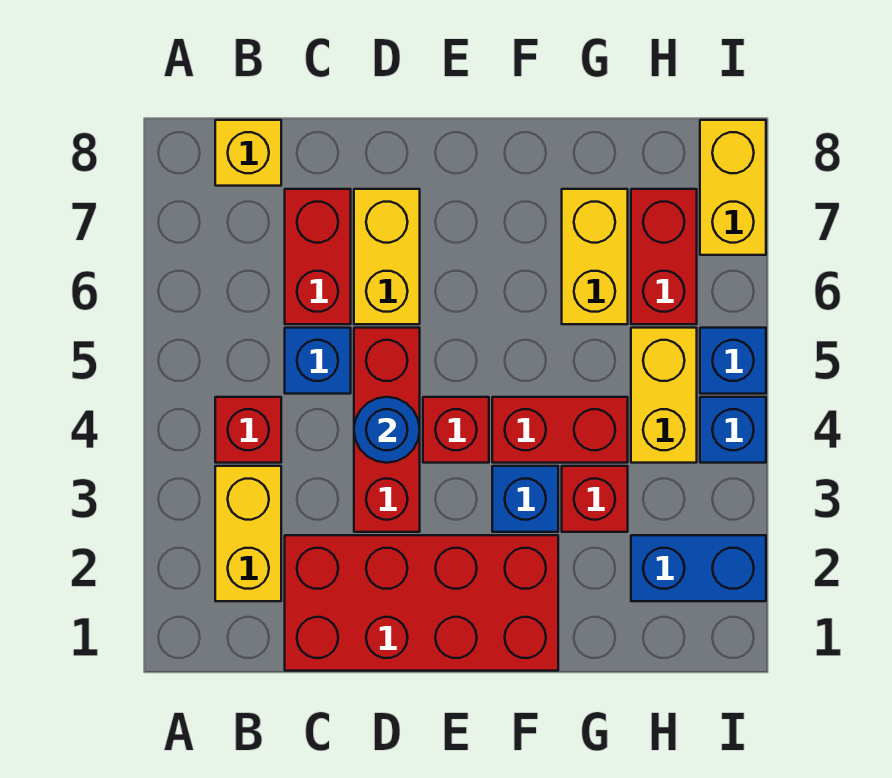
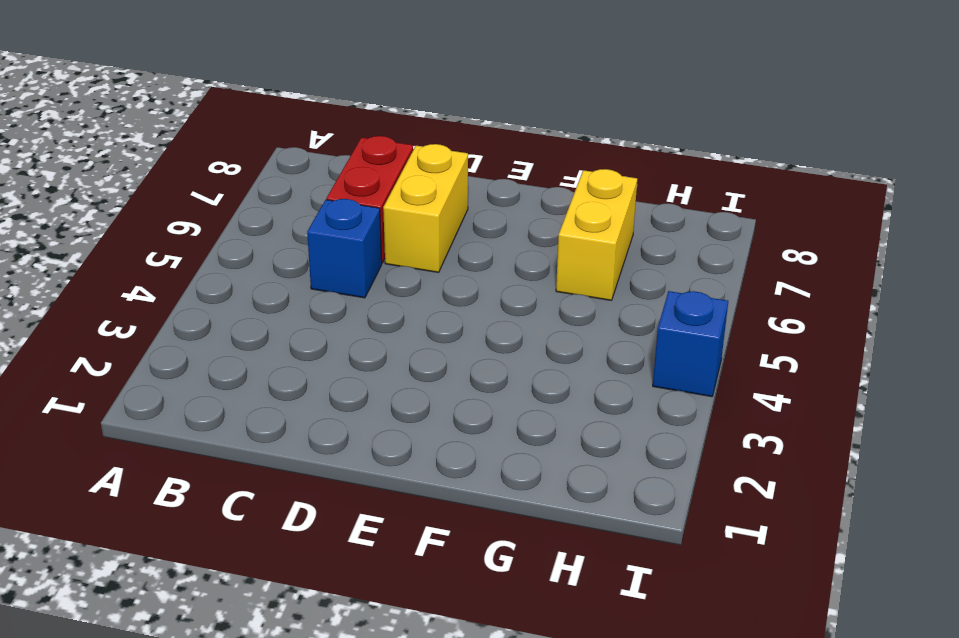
none -> yellow brick B2:B3 level 1
none -> red brick B4 level 1
none -> yellow brick B8 level 1

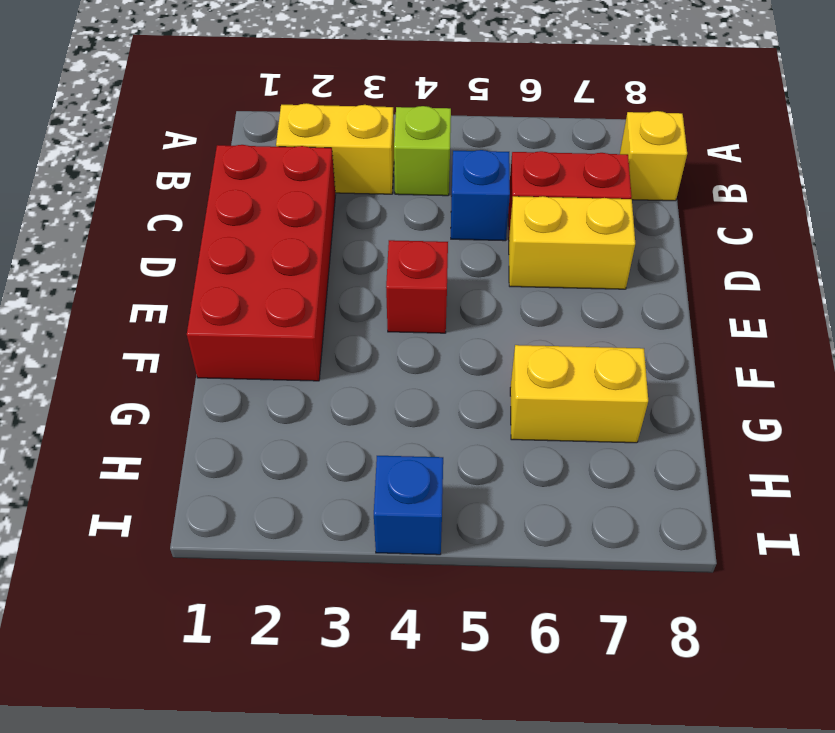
lime brick B4 level 1 -> red brick B4 level 1
none -> red brick D3:D5 level 1
none -> blue brick F3 level 1
none -> red brick F4:G4 level 1

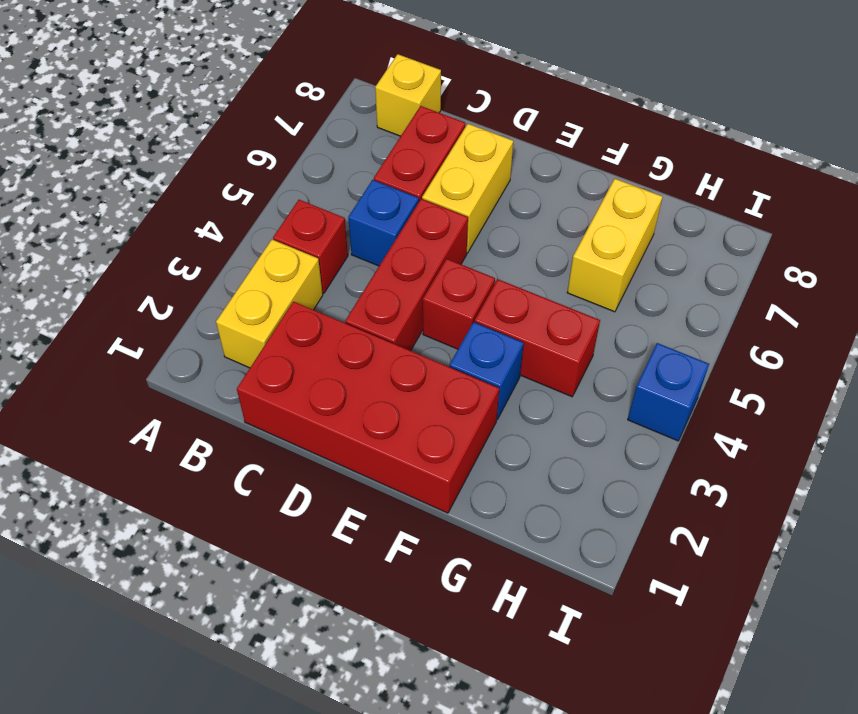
none -> red brick G3 level 1
none -> blue brick H2:I2 level 1
none -> yellow brick H4:H5 level 1

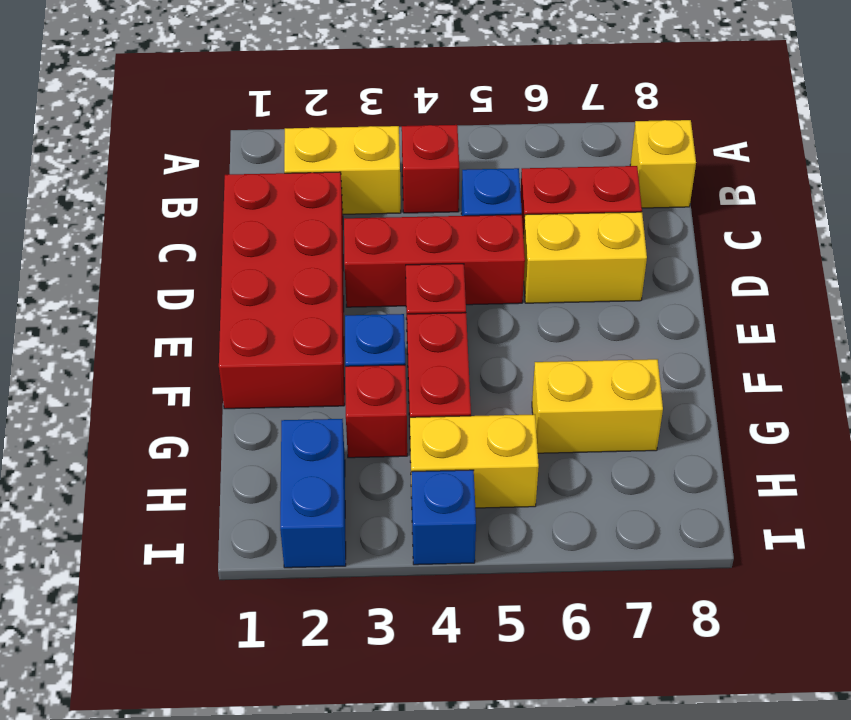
none -> red brick H6:H7 level 1
none -> blue brick I5 level 1
none -> yellow brick I7:I8 level 1

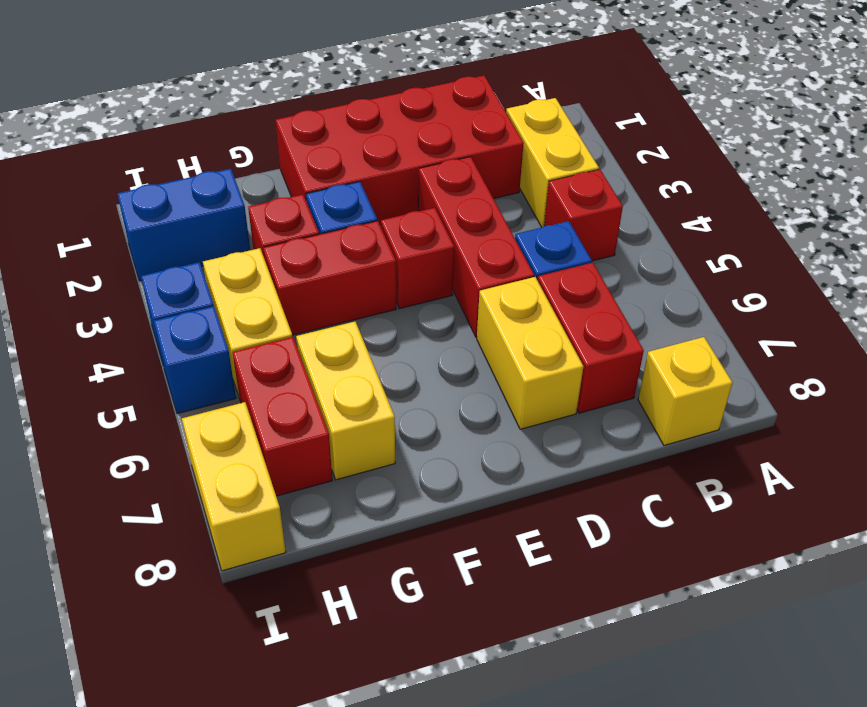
none -> blue round brick D4 level 2

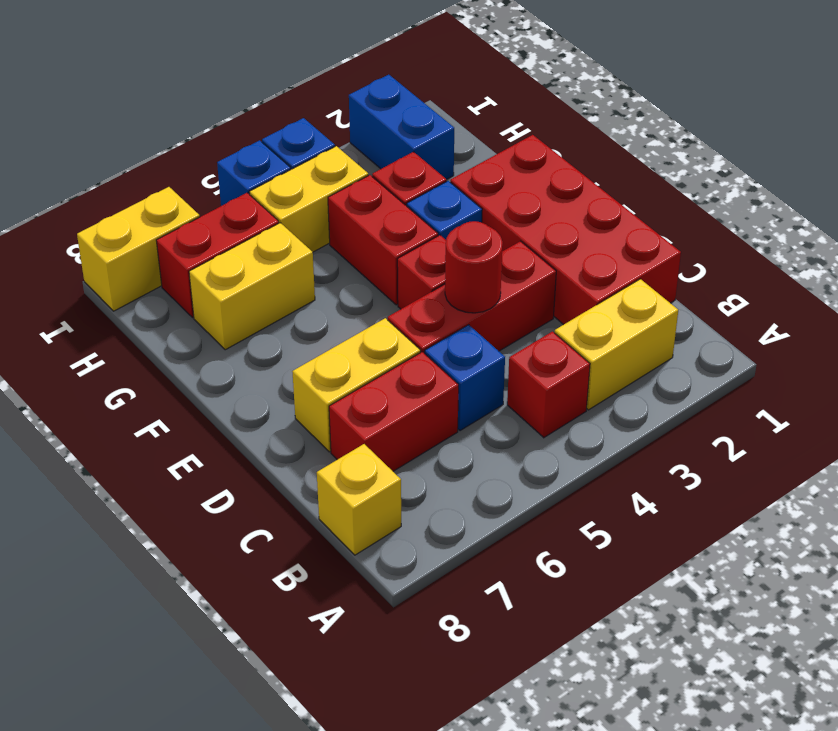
red round brick D4 level 2 -> blue round brick D4 level 2

